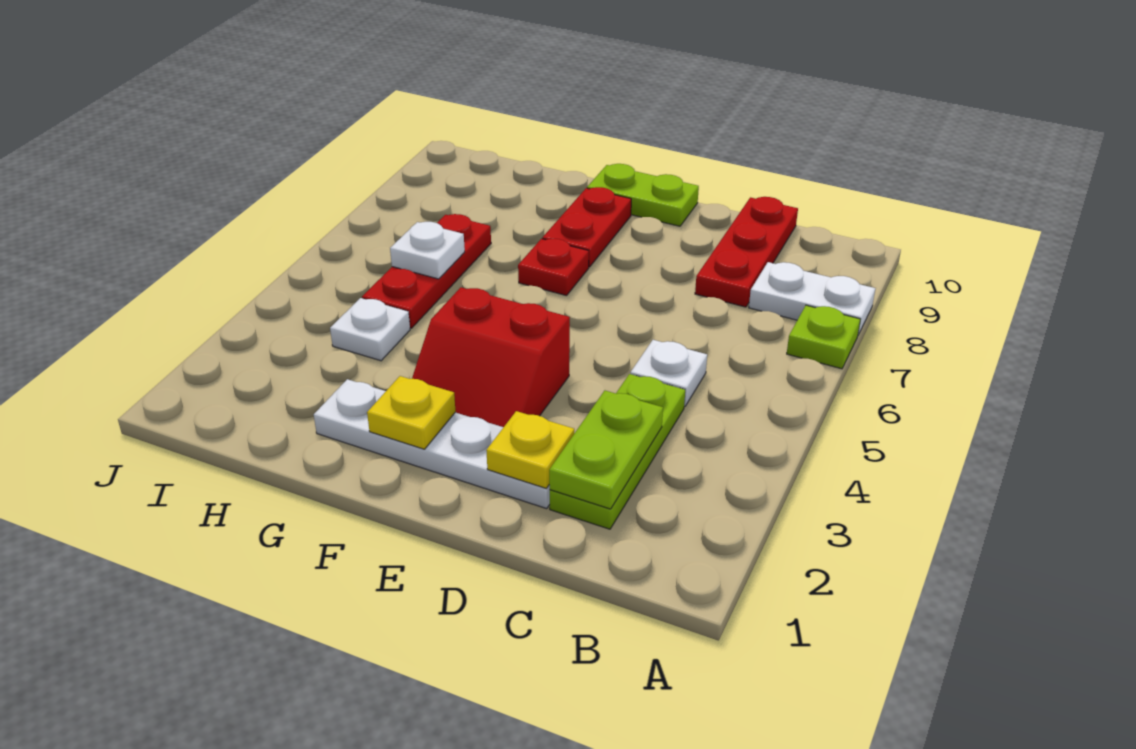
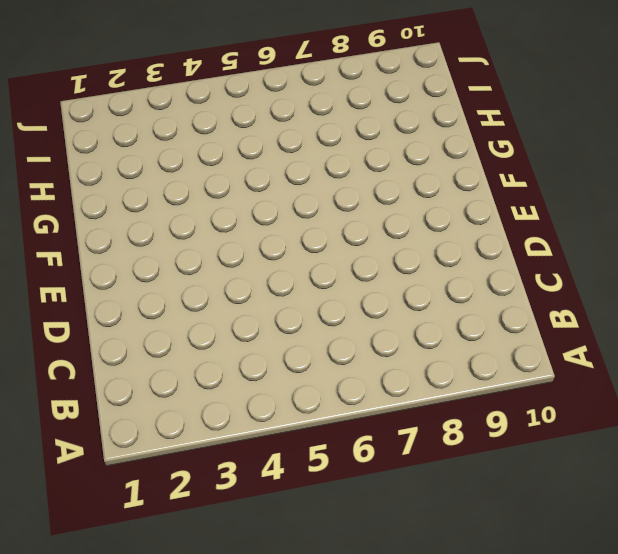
none -> lime plate A7 level 1
none -> white plate A8:B8 level 1
none -> lime plate C2:C4 level 1

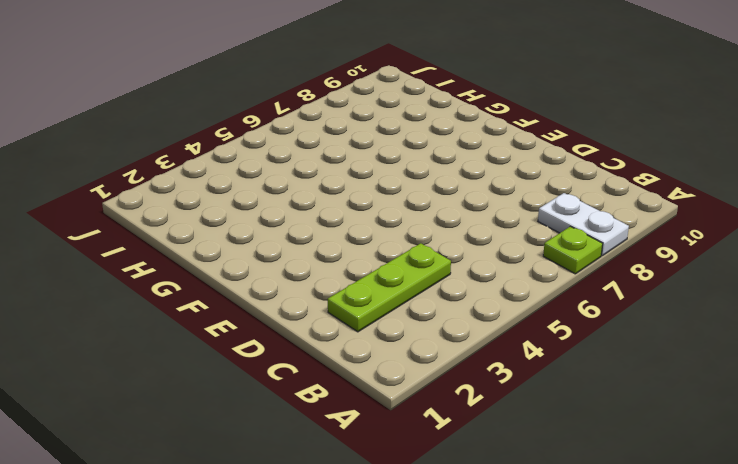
none -> white plate C5 level 1
none -> red plate C8:C10 level 1
none -> white plate D2:G2 level 1

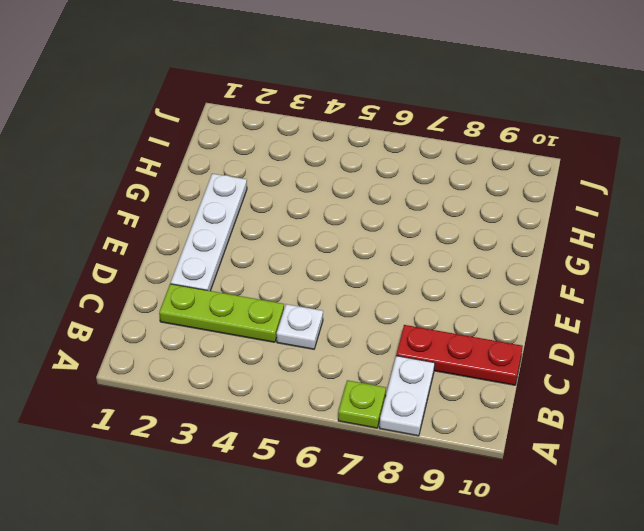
none -> red slope E3:F4 level 1 top 4
none -> lime plate E10:F10 level 1
none -> red plate F7 level 1

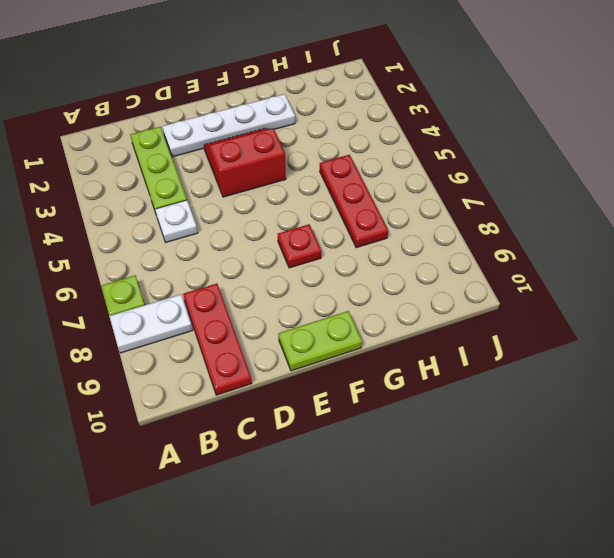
none -> red plate F8:F9 level 1
none -> white plate H4 level 1
none -> lime plate C2:C3 level 2

